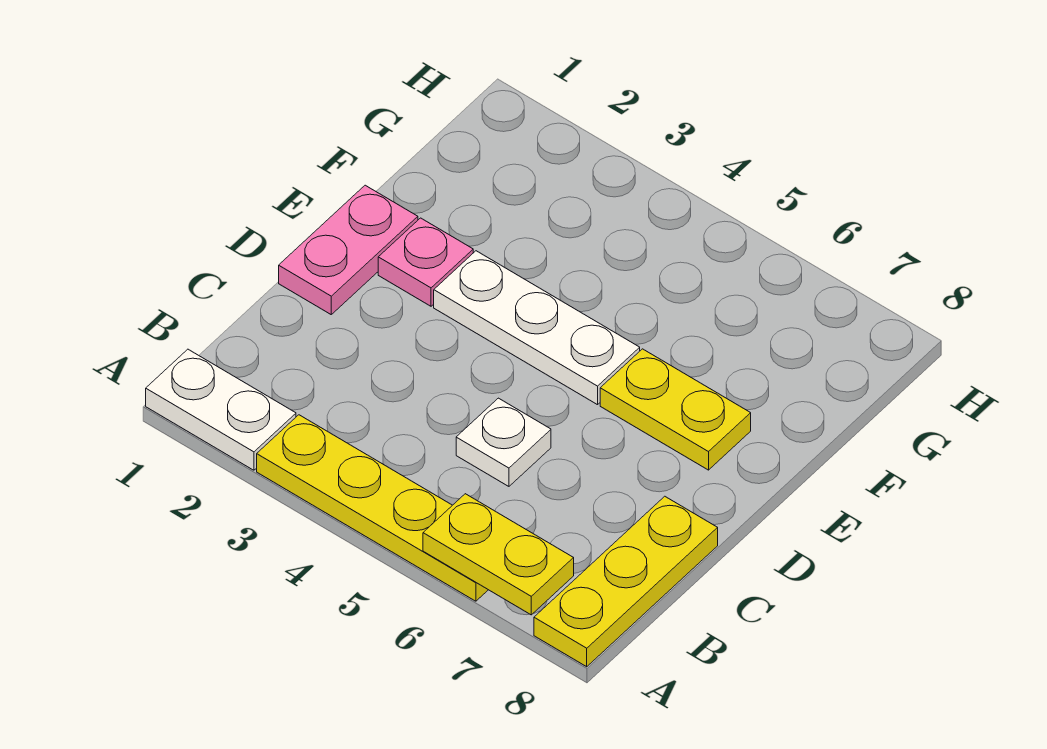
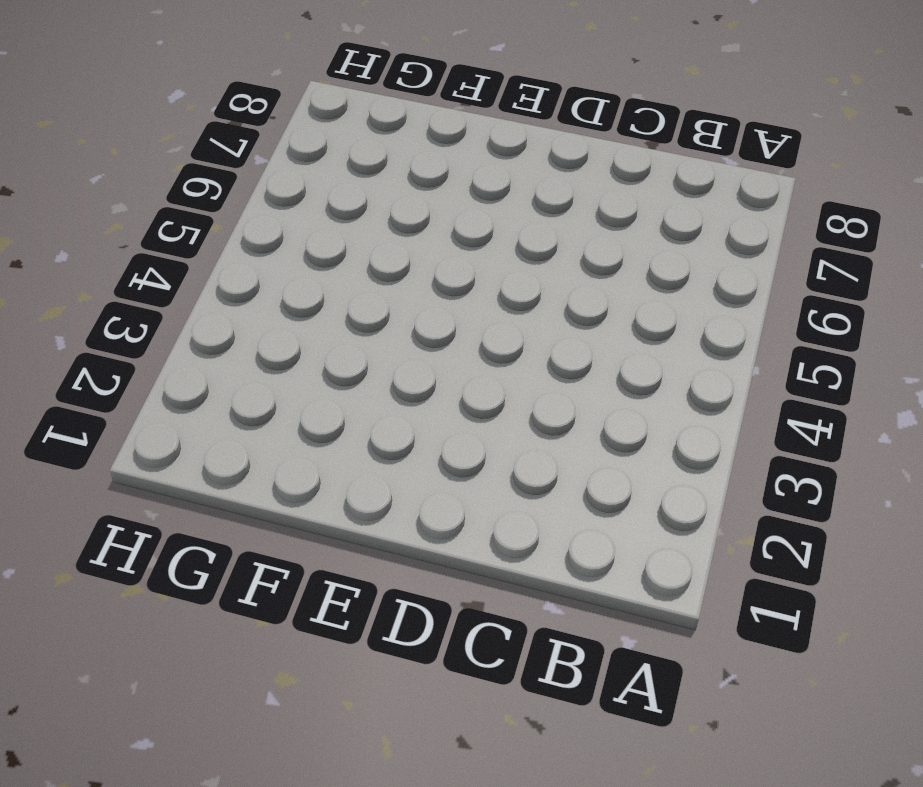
none -> white plate A1:A2 level 1
none -> yellow plate A3:A6 level 1

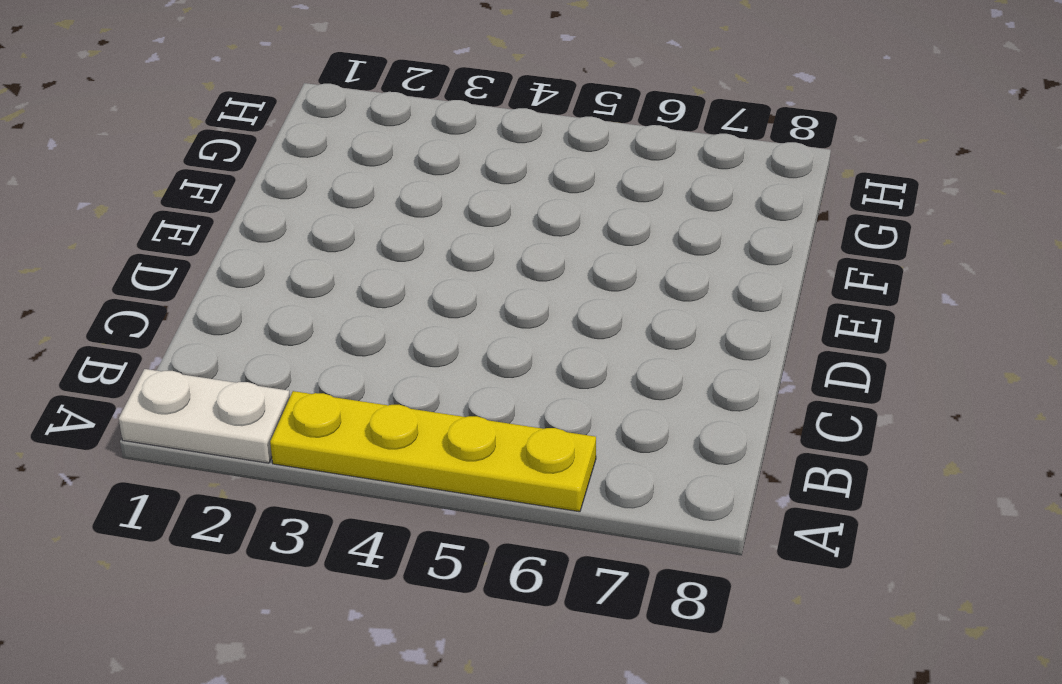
none -> yellow plate A8:C8 level 1
none -> white plate C5 level 1

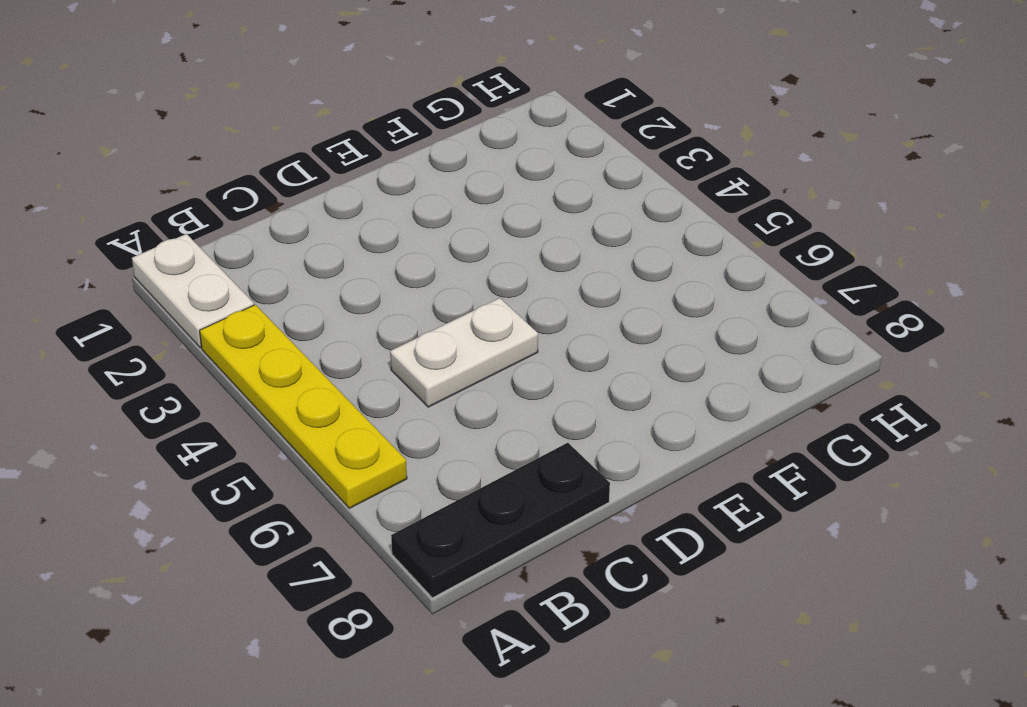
black plate A8:C8 level 1 -> yellow plate A8:C8 level 1
white plate C5:D5 level 1 -> white plate C5 level 1
none -> pink plate D1:E1 level 1
none -> pink plate E2 level 1

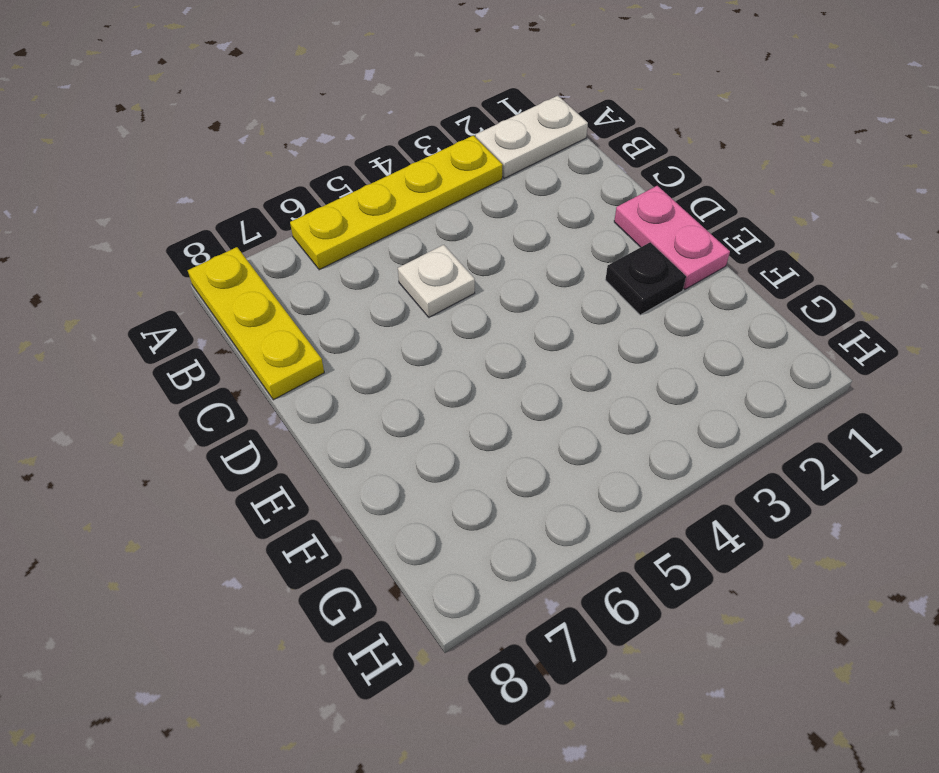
black plate E2 level 1 -> pink plate E2 level 1
none -> white plate E3:E5 level 1
none -> yellow plate E6:E7 level 1

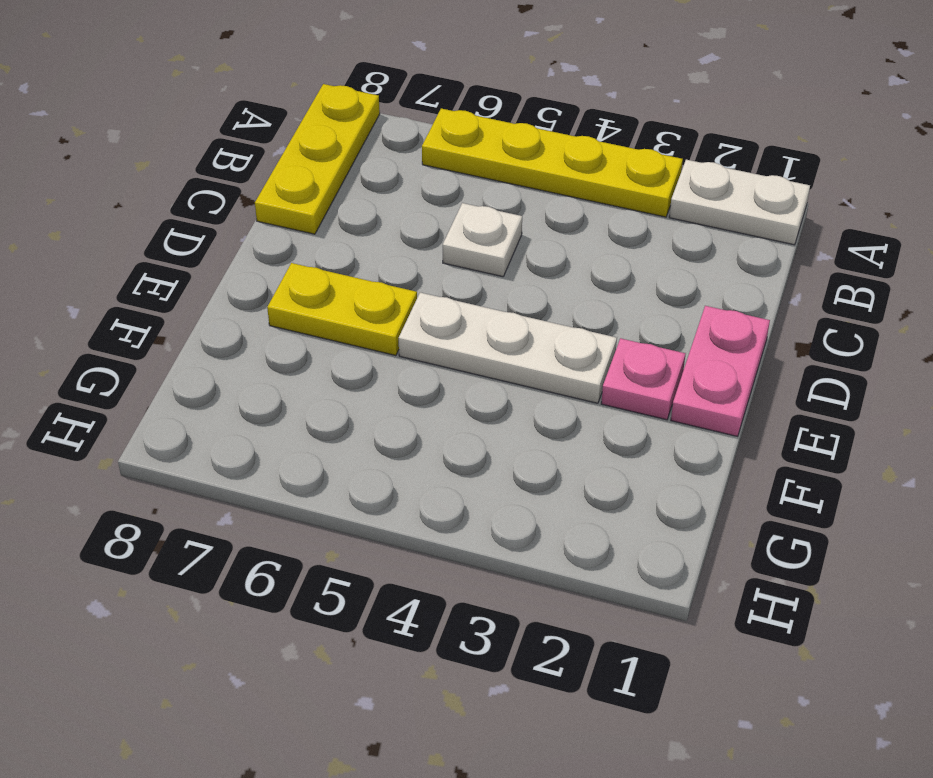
none -> yellow plate A6:A7 level 2

